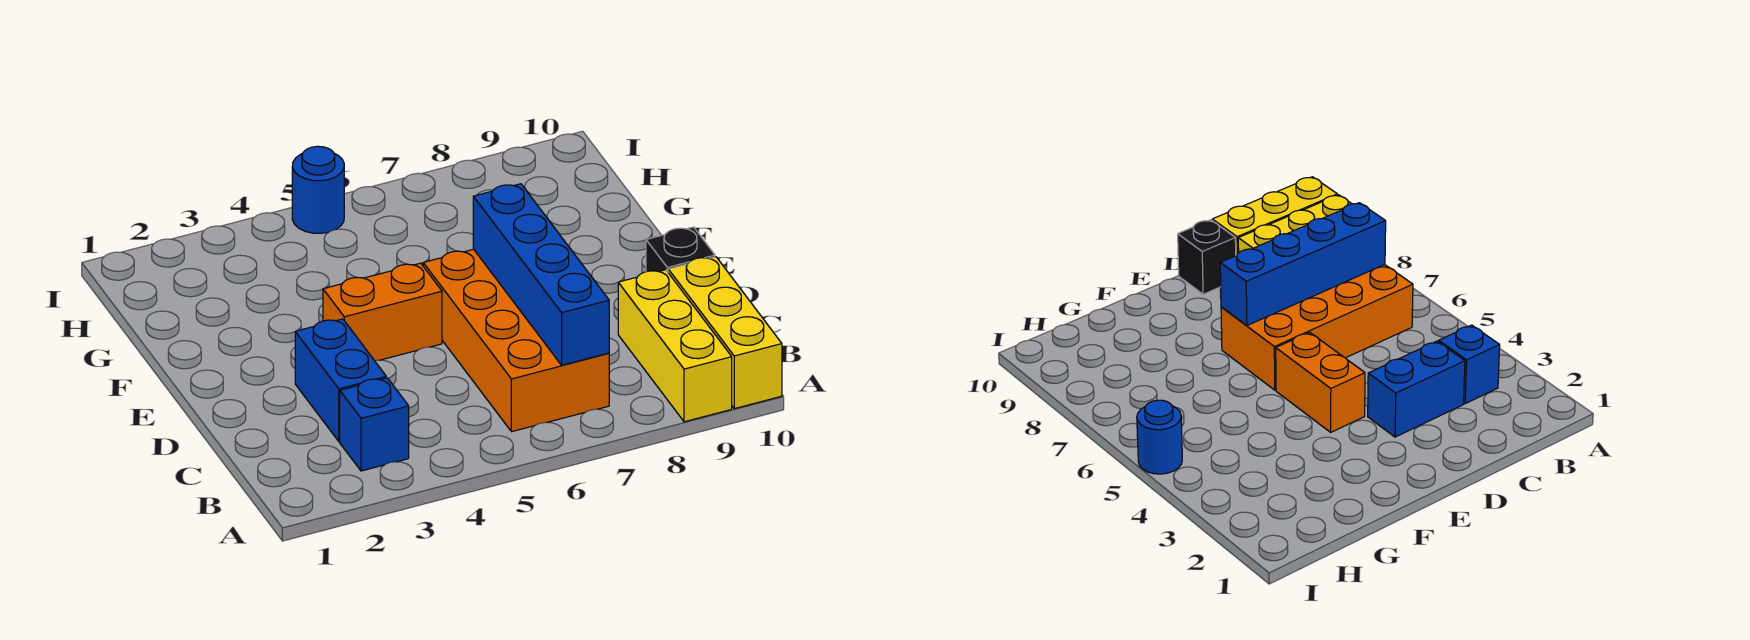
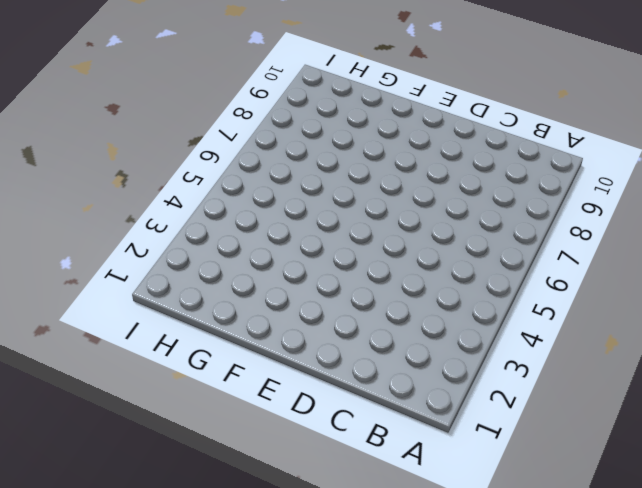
none -> yellow brick A9:C9 level 1
none -> yellow brick A10:C10 level 1

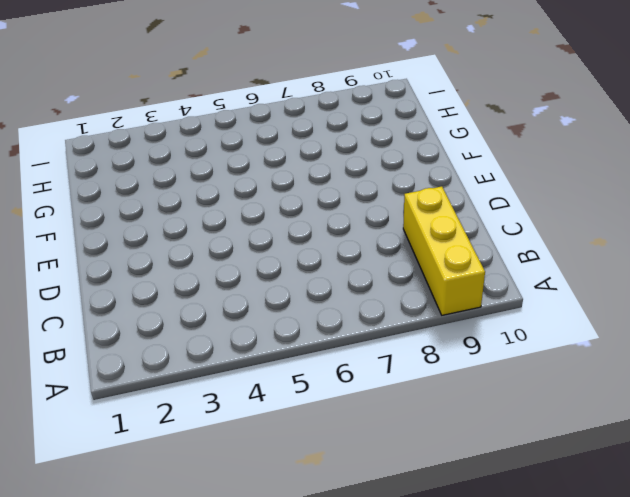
none -> yellow brick A10:C10 level 1
none -> blue brick B3 level 1

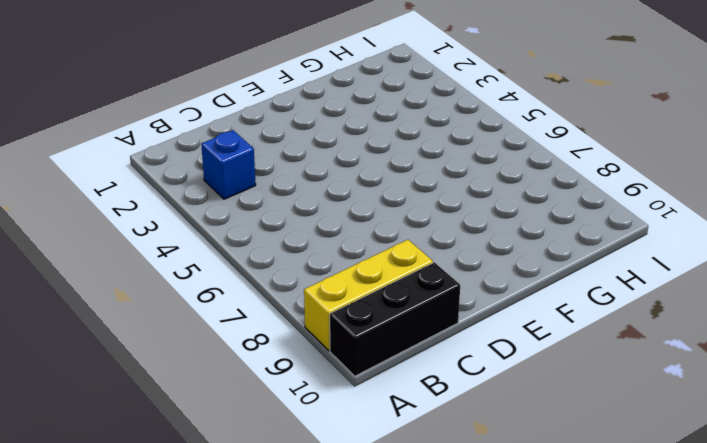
black brick A10:C10 level 1 -> yellow brick A10:C10 level 1
none -> orange brick B6:E7 level 1
none -> blue brick C3:D3 level 1

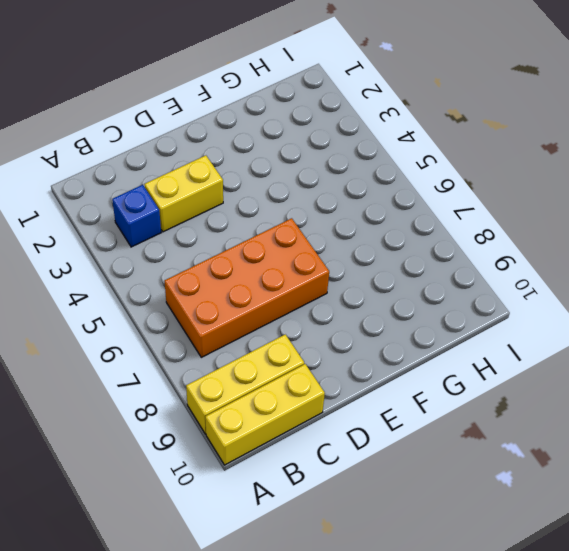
yellow brick C3:D3 level 1 -> blue brick C3:D3 level 1
none -> black brick D10 level 1
none -> orange brick E4:E5 level 1

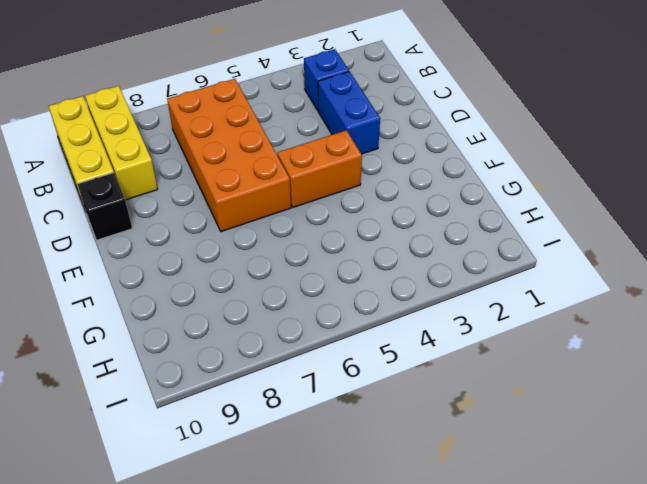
none -> blue round brick I5 level 1
none -> blue brick B7:E7 level 2

